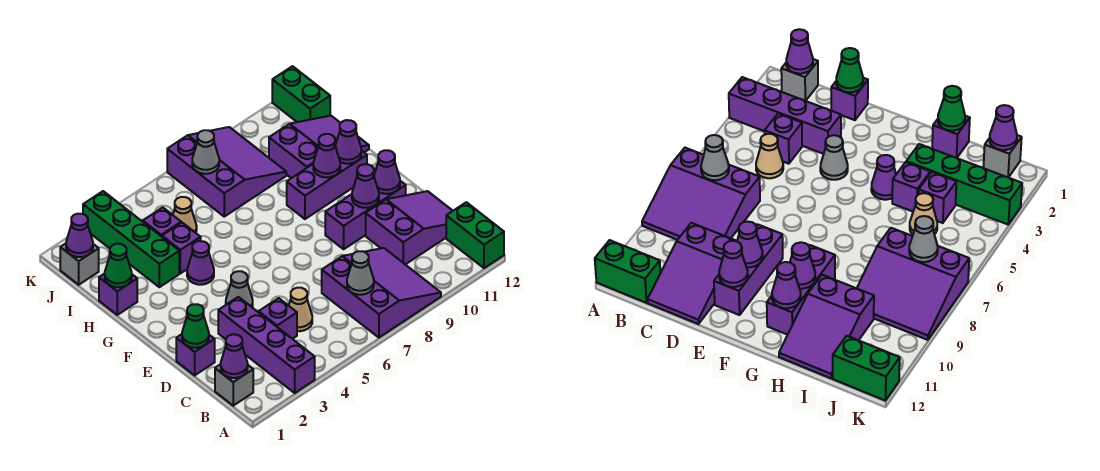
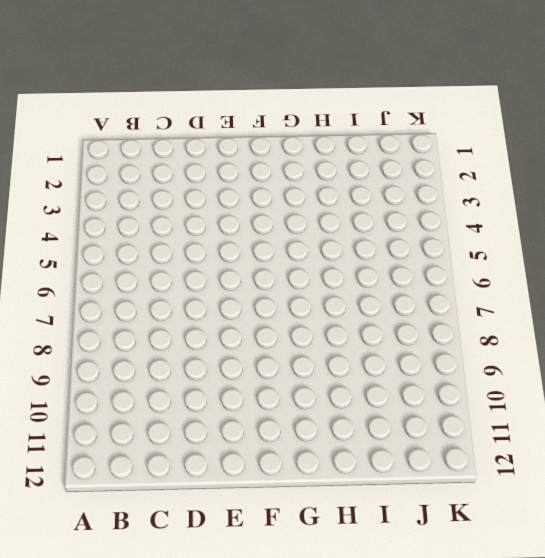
none -> purple brick A3:D3 level 1
none -> purple slope A7:C9 level 1 top 7
none -> green brick A12:B12 level 1
none -> grey brick B1 level 1

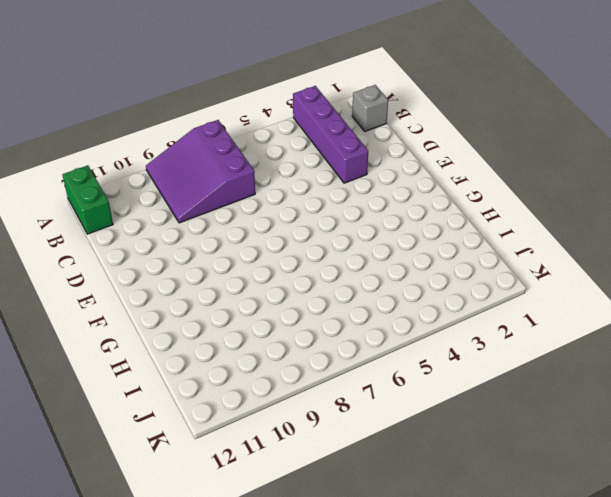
none -> purple brick C4 level 1
none -> tan cone C5 level 1
none -> purple slope C10:D12 level 1 top 10
none -> purple brick D1 level 1

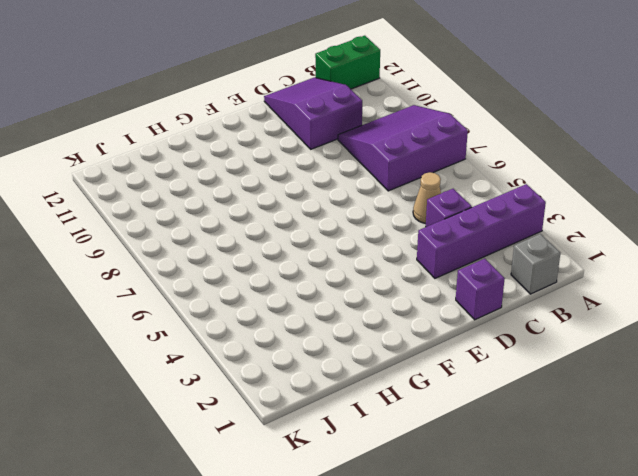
none -> grey cone E4 level 1
none -> purple brick E9:E11 level 1
none -> purple cone G4 level 1
none -> purple brick G9:G11 level 1

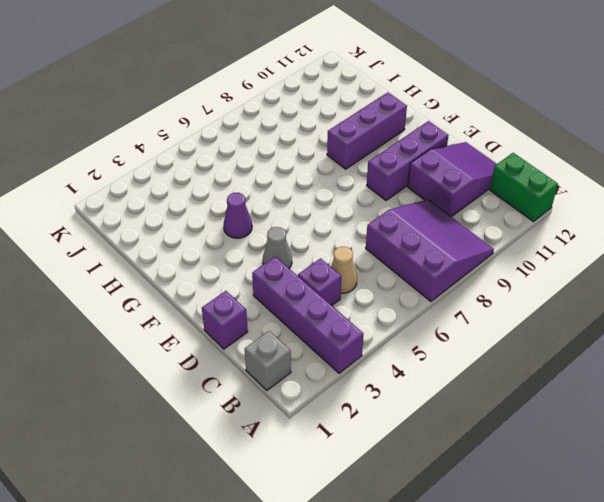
none -> purple brick H1 level 1
none -> green brick H3:K3 level 1
none -> purple brick H4 level 1
none -> purple slope H10:I12 level 1 top 10

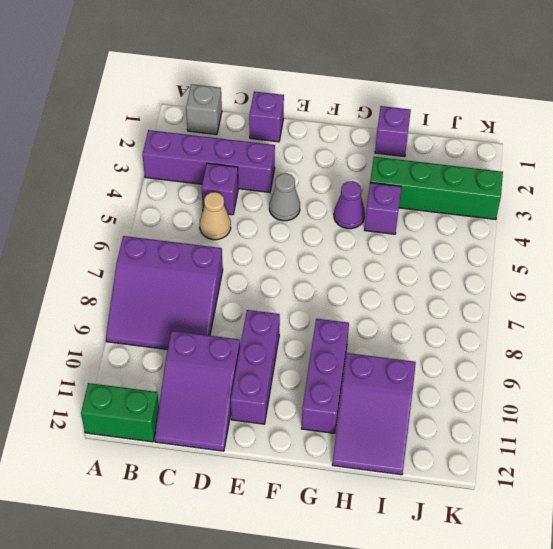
none -> purple brick I4 level 1
none -> tan cone I5 level 1
none -> purple slope I7:K9 level 1 top 7
none -> grey brick J1 level 1

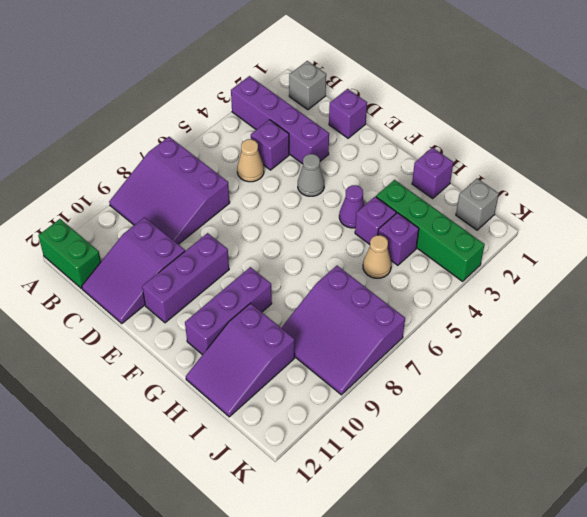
none -> green brick J12:K12 level 1
none -> purple cone B1 level 2
none -> grey cone B7 level 2
none -> green cone D1 level 2

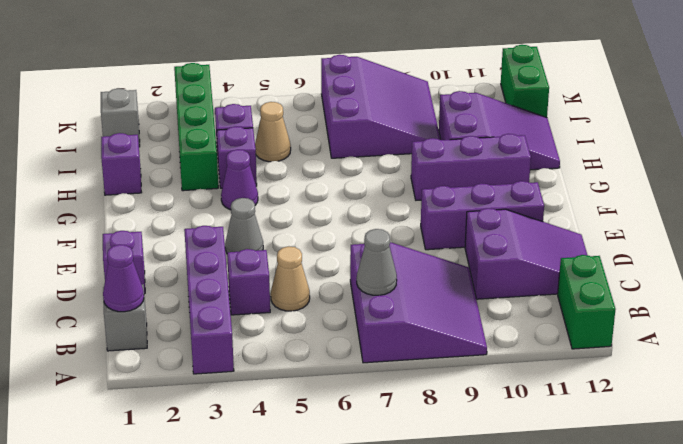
none -> green cone D1 level 2
none -> purple cone E10 level 2
none -> purple cone E11 level 2
none -> purple cone G10 level 2

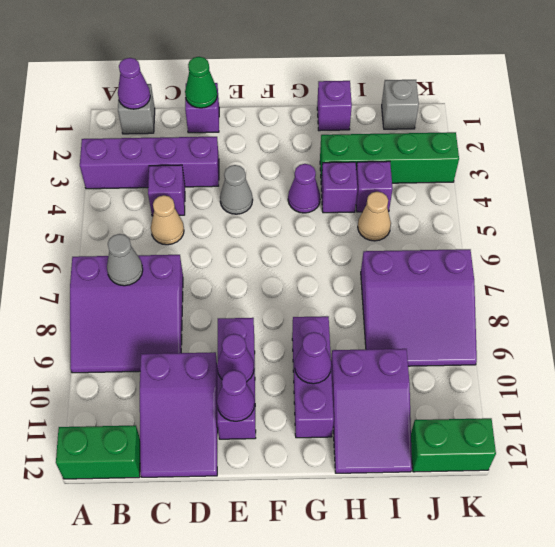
none -> purple cone G11 level 2
none -> green cone H1 level 2
none -> purple cone J1 level 2
none -> grey cone J7 level 2

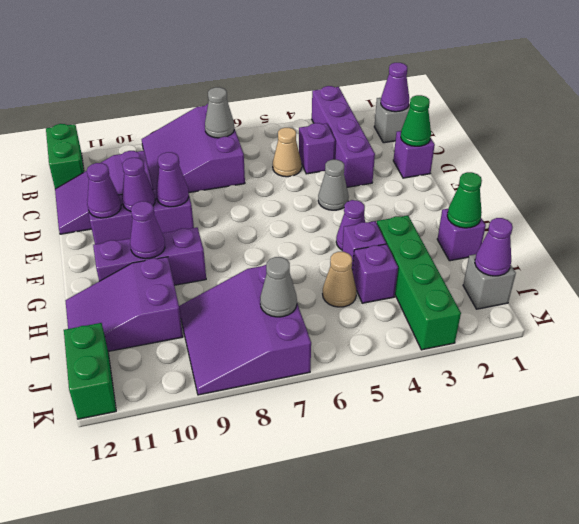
purple cone E9 level 2 -> purple cone G11 level 2

